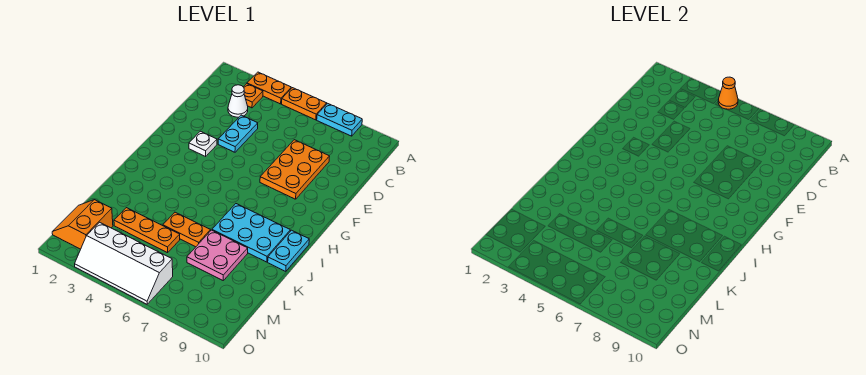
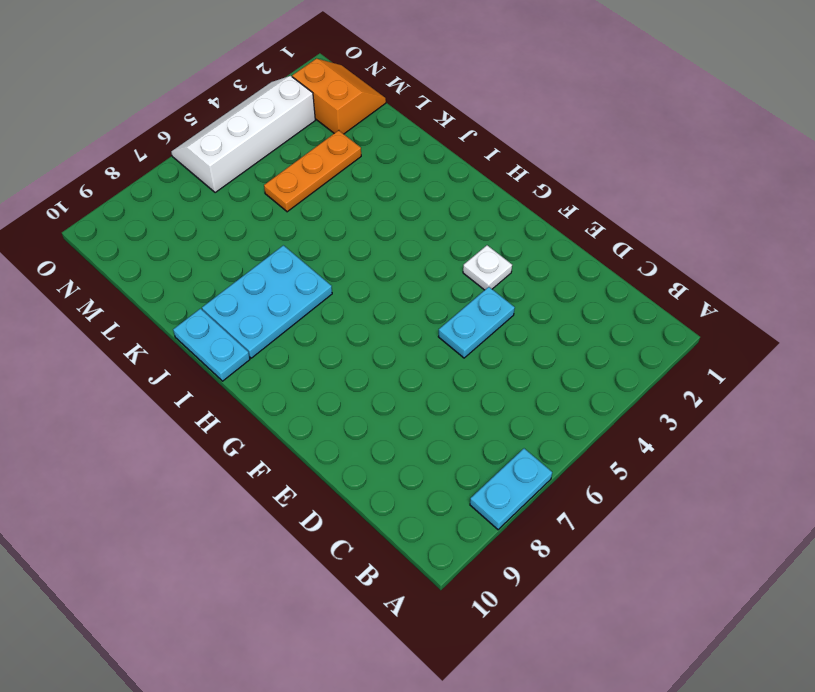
cyan plate E4:E5 level 1 -> cyan plate D4:E4 level 1
none -> orange plate A3:A4 level 1
none -> orange plate A5:A6 level 1
none -> orange plate B3 level 1

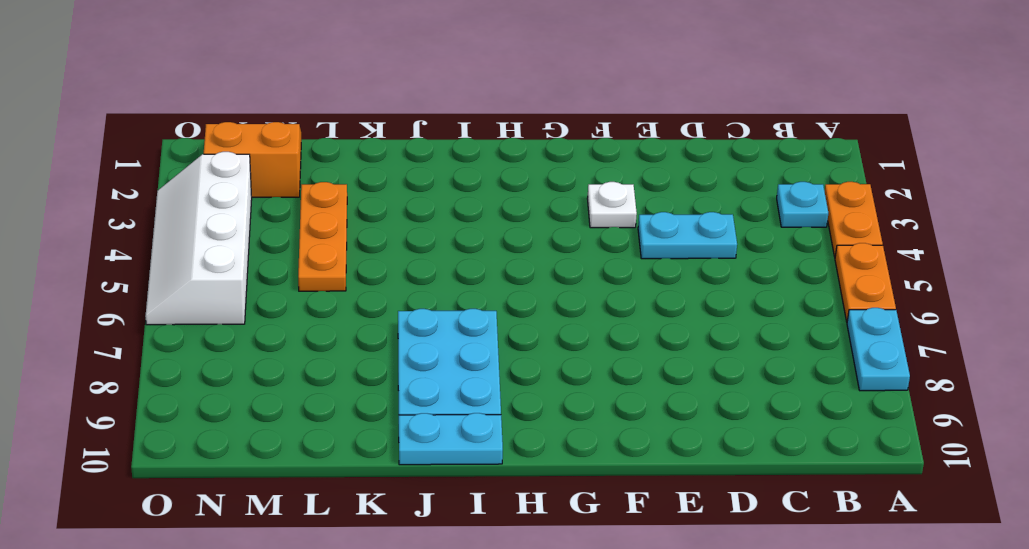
cyan plate B3 level 1 -> orange plate B3 level 1
none -> white cone C3 level 1
none -> orange plate D7:F8 level 1
none -> orange plate K5:K6 level 1

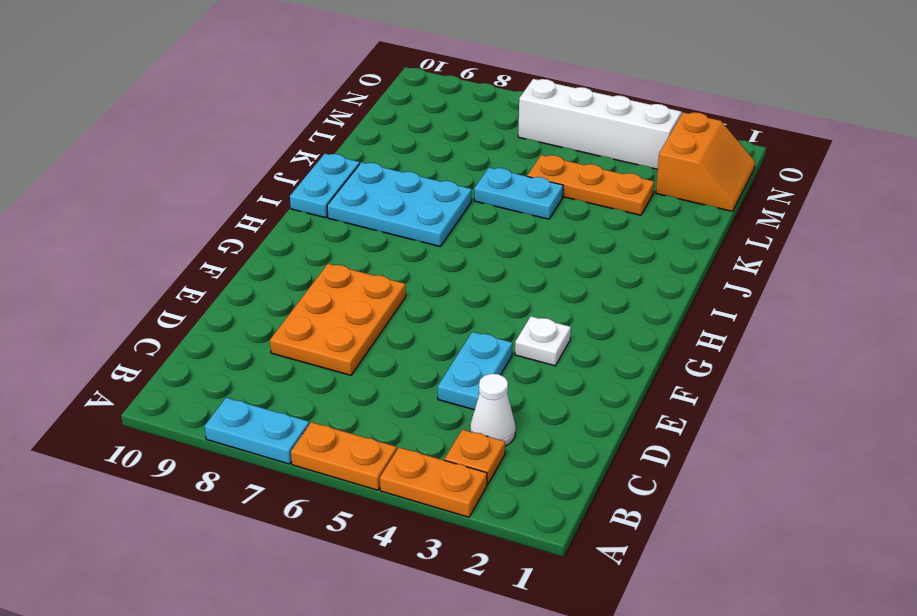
cyan plate K5:K6 level 1 -> orange plate K5:K6 level 1
none -> pink plate K7:L8 level 1
none -> orange cone A5 level 2

